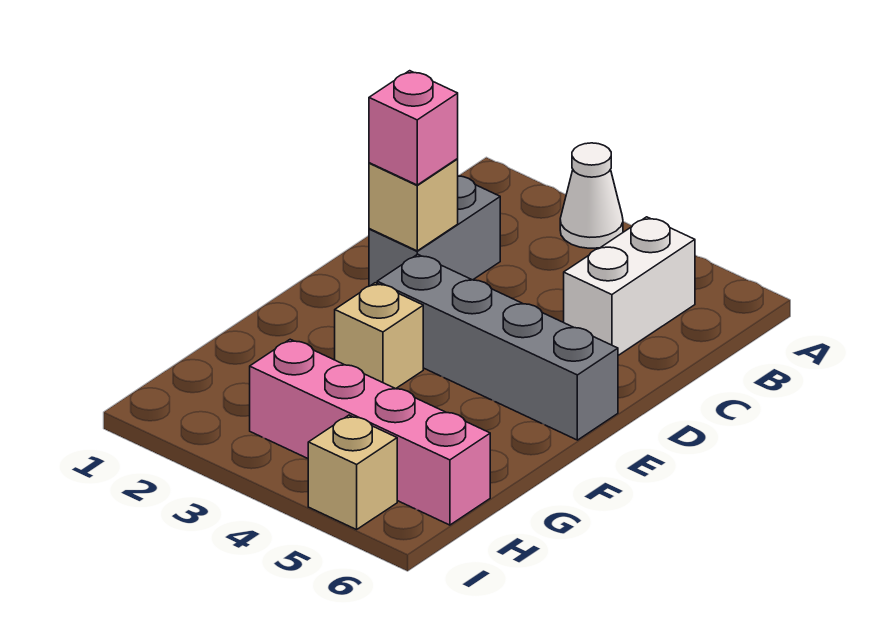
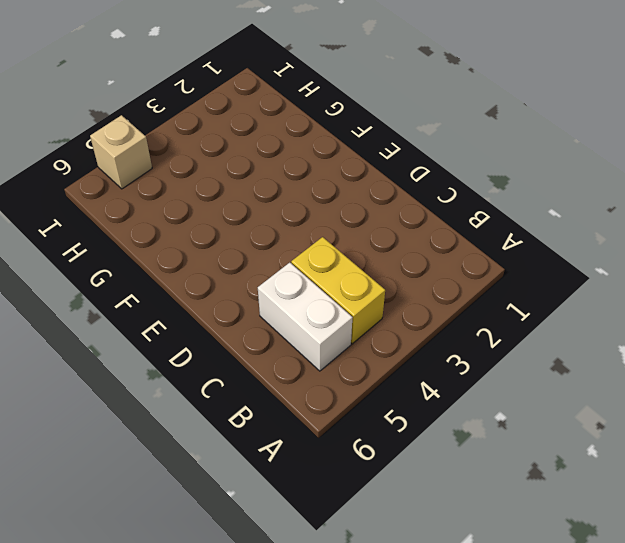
yellow brick B4:C4 level 1 -> none
none -> white cone A3 level 1
none -> grey brick C2:D2 level 1

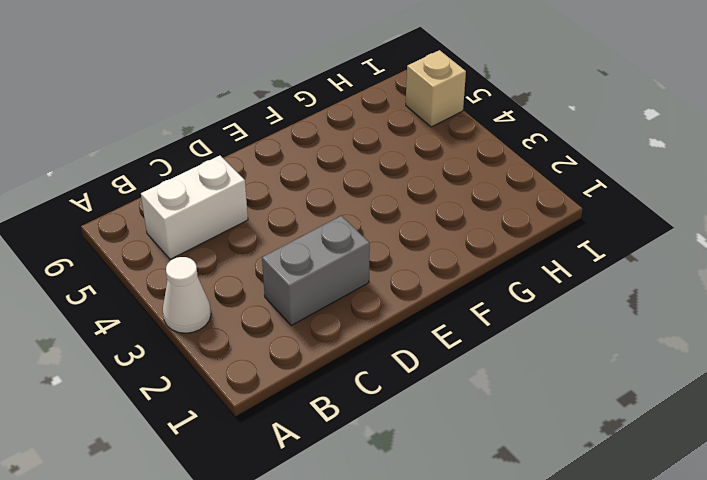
none -> grey brick E3:E6 level 1
none -> tan brick F3 level 1

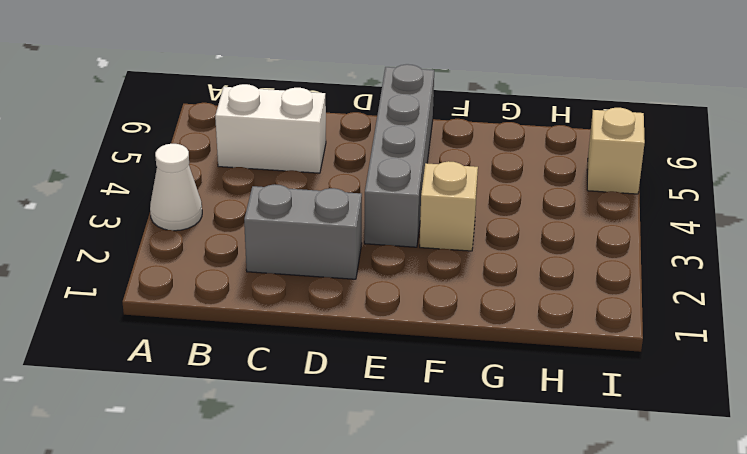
none -> pink brick H3:H6 level 1
none -> tan brick D2 level 2

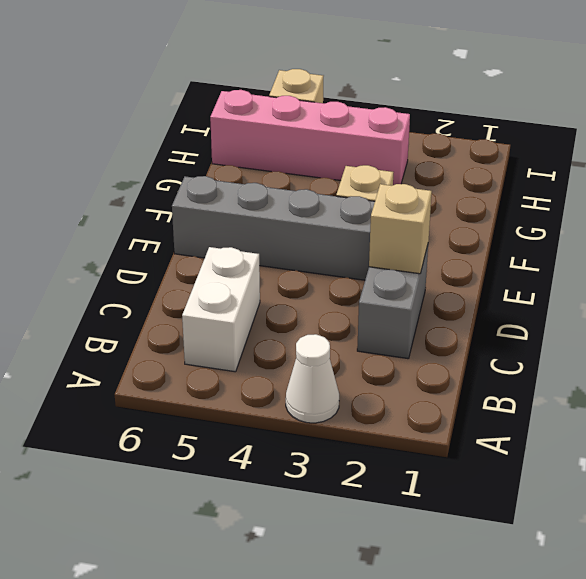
none -> pink brick D2 level 3

